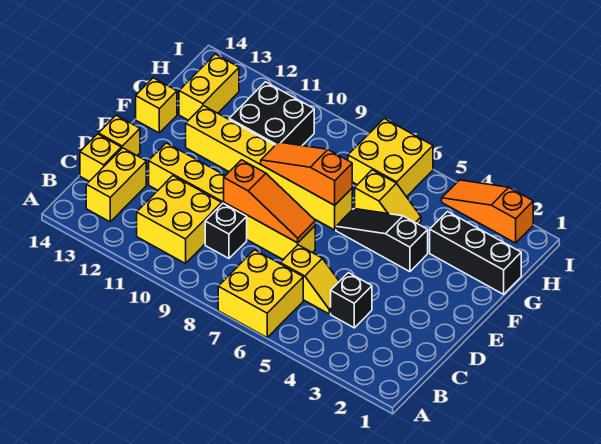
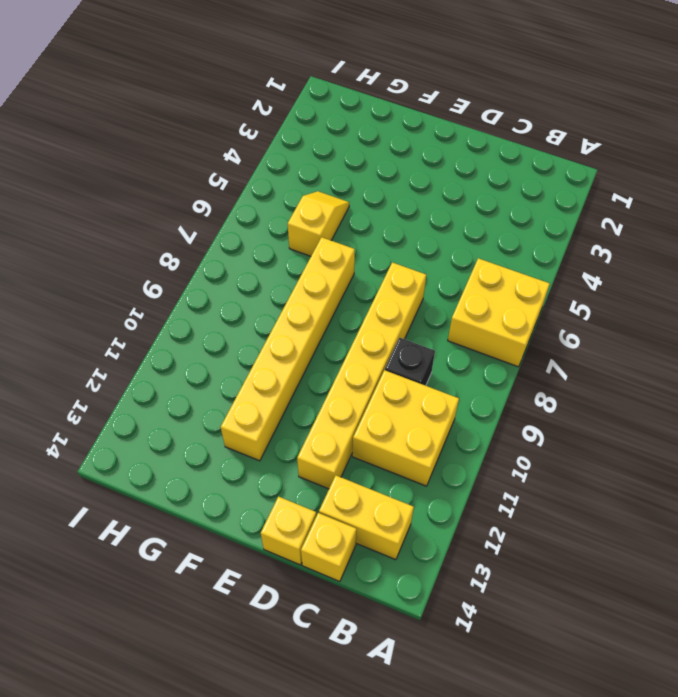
none -> black brick C4 level 1
none -> yellow slope C5:C6 level 1 top 6
none -> black slope F4:F6 level 1 top 4

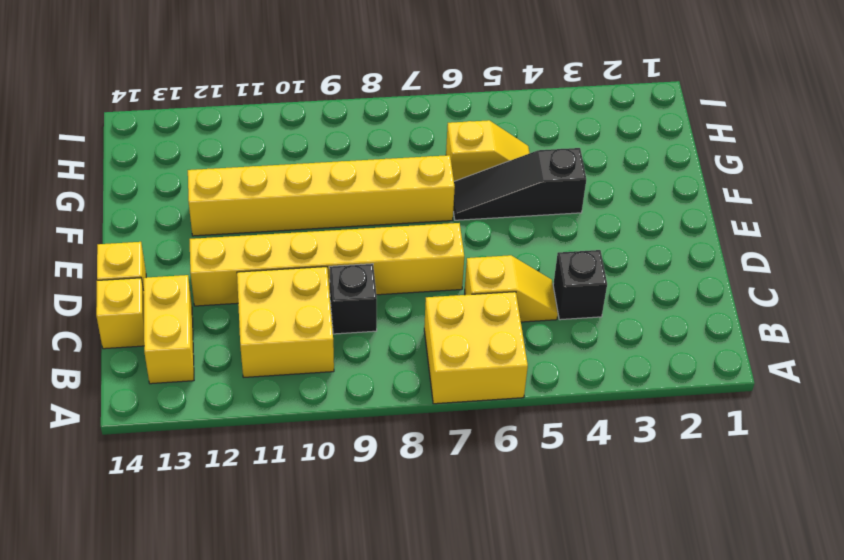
none -> yellow brick F14 level 1
none -> black brick G1:G3 level 1
none -> black brick G10:H11 level 1

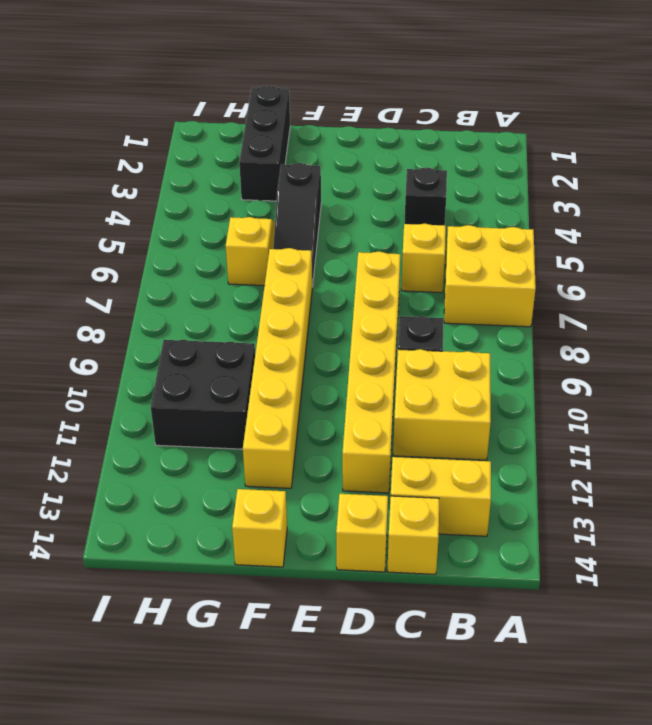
none -> yellow brick G13:H13 level 1
none -> yellow brick H6:I7 level 1
none -> orange slope I2:I4 level 1 top 2

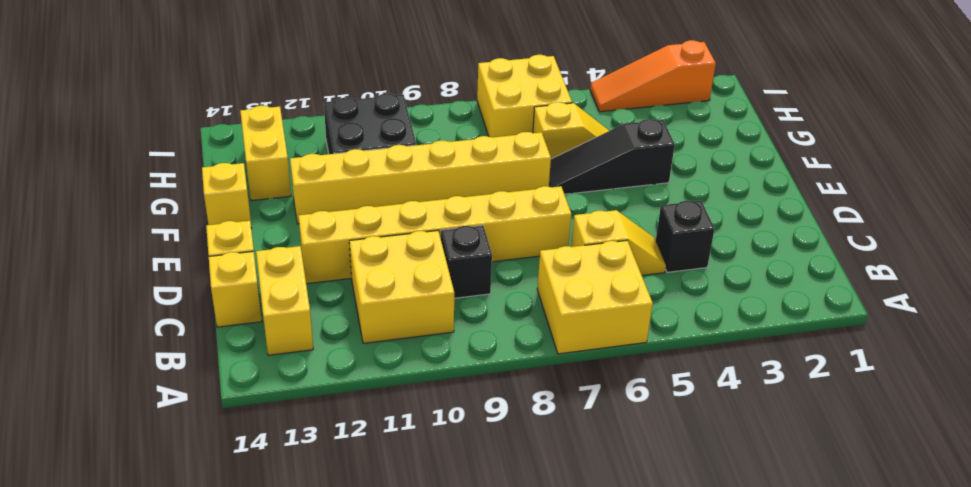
none -> black brick G1:G3 level 1
none -> orange slope D7:D9 level 2 top 9
none -> orange slope F7:F9 level 2 top 7

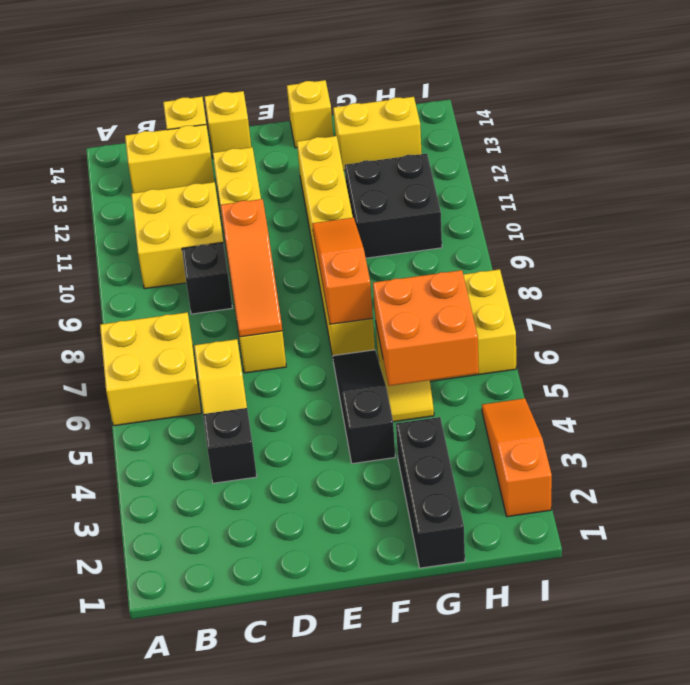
orange brick G5:H6 level 2 -> none

